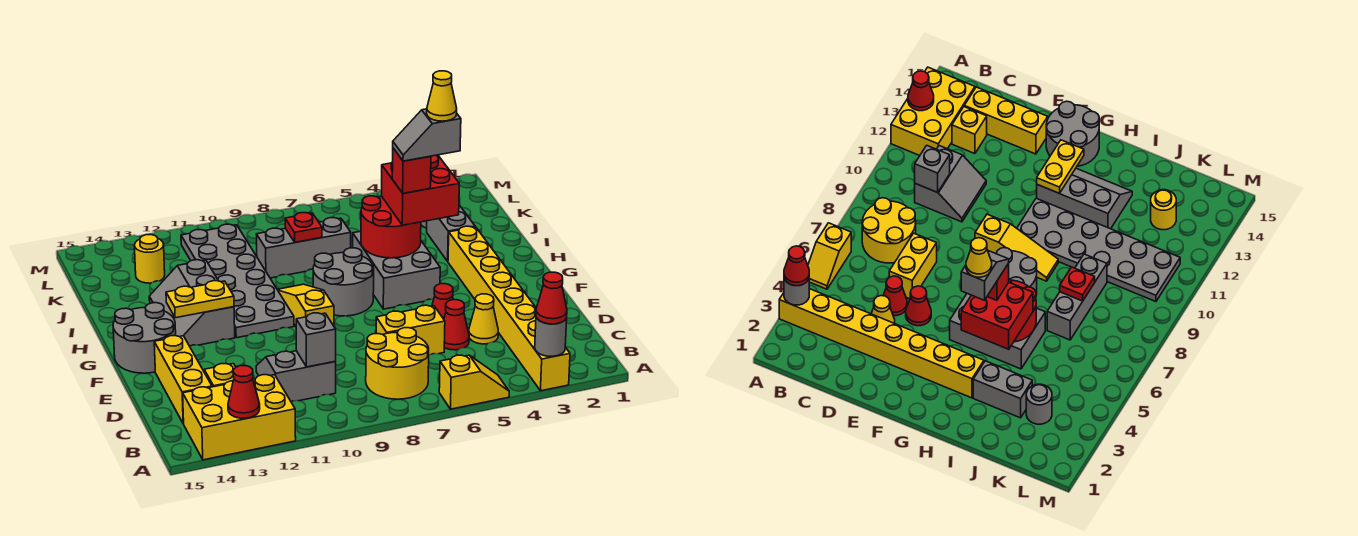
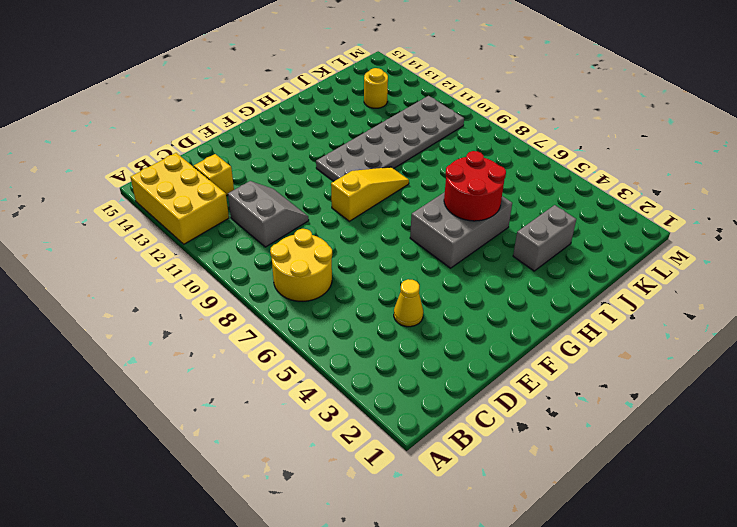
none -> yellow brick A3:H3 level 1
none -> yellow slope A5:A6 level 1 top 6
none -> yellow brick C14:E14 level 1
none -> red cone D5 level 1

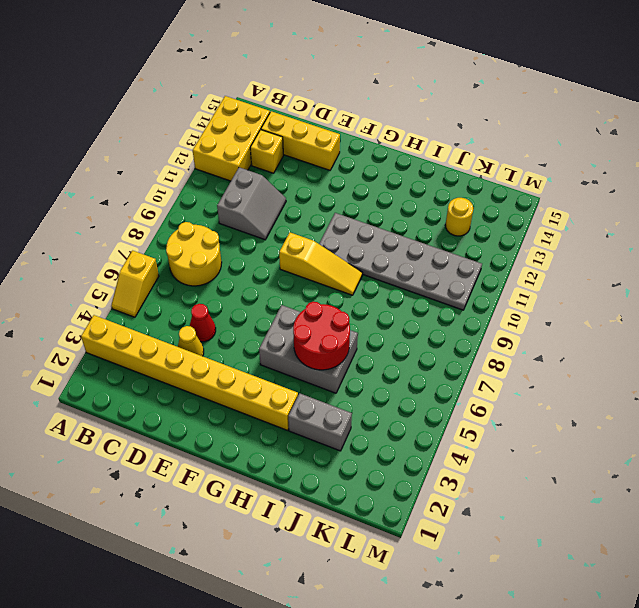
none -> yellow brick D6:D7 level 1
none -> red cone E5 level 1
none -> grey round brick F14:G15 level 1
none -> grey round brick G7:H8 level 1

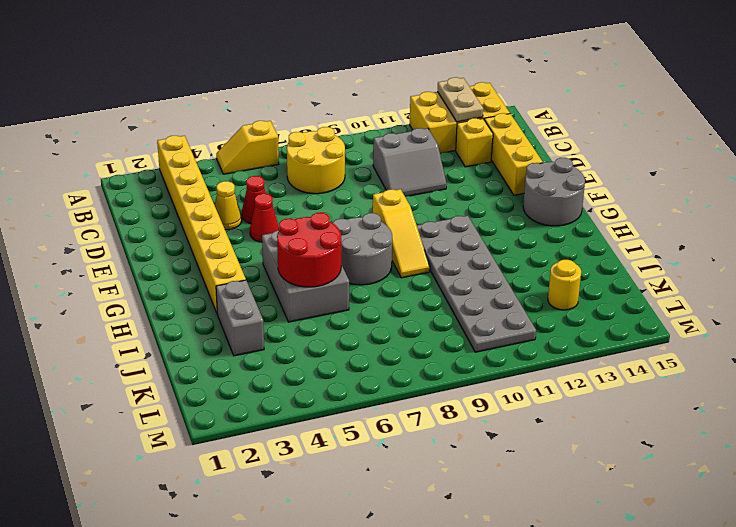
tan plate A13:B13 level 2 -> red cone A13 level 2
none -> yellow brick D6:D7 level 1
none -> grey slope G12:I13 level 1 top 12
none -> grey brick J7:J9 level 1
none -> grey round brick K3 level 1

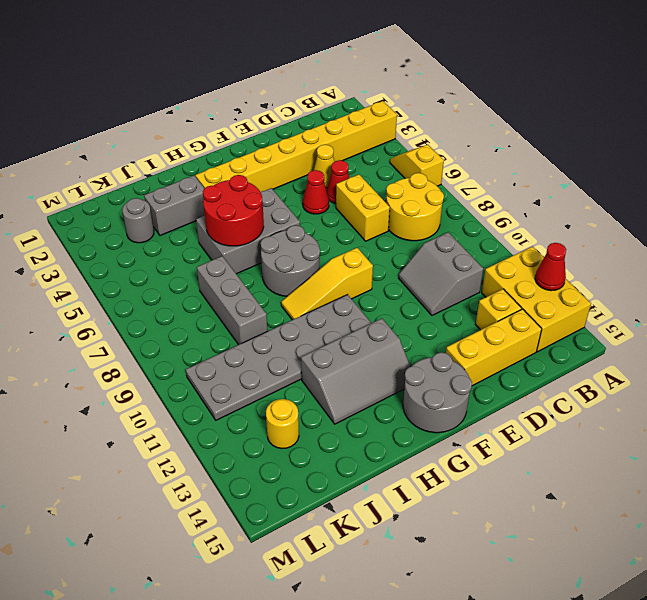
none -> grey round brick A3 level 2
none -> grey brick C10 level 2
none -> yellow plate G12:G13 level 2
none -> red plate J8 level 2

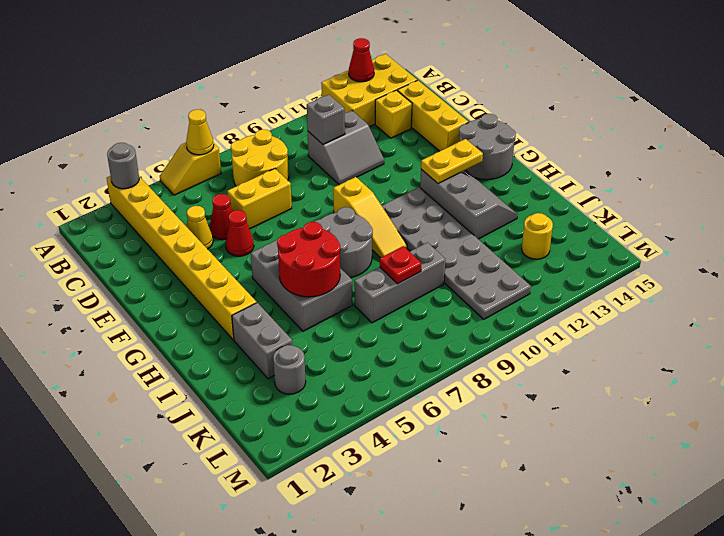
yellow cone A6 level 2 -> yellow cone H4 level 6
none -> red cone A3 level 3
none -> red brick H4:I5 level 3
none -> red brick H5 level 4
none -> grey slope H4:H5 level 5 top 4

